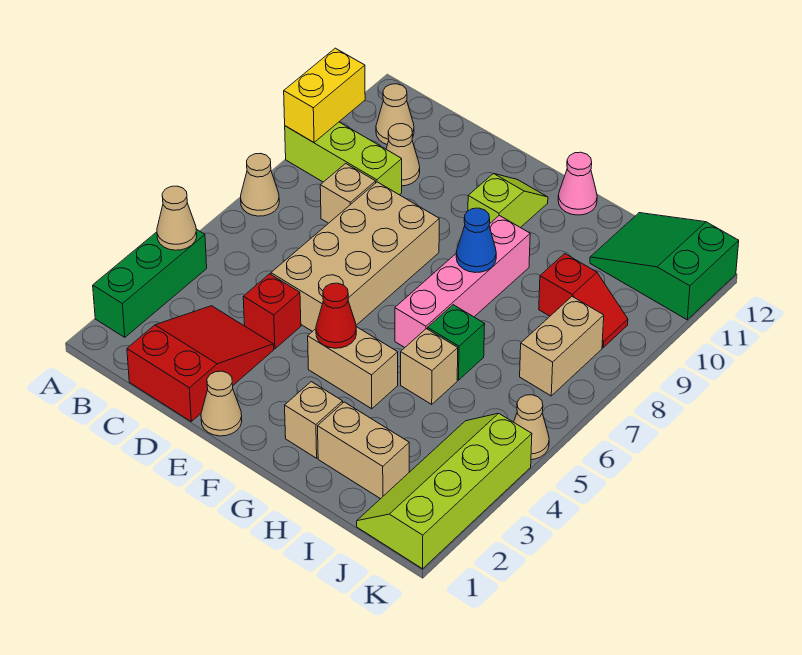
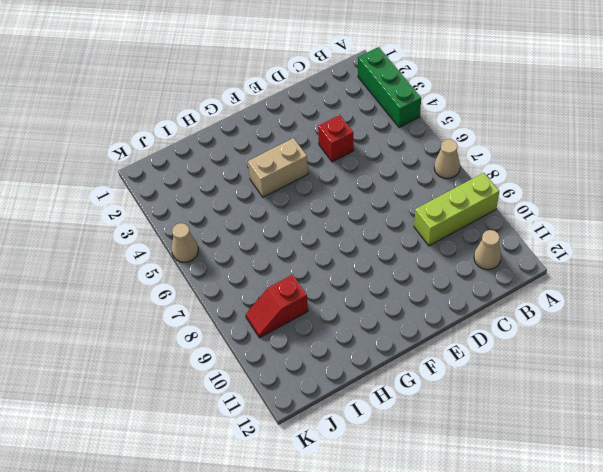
none -> red slope C1:D3 level 1 top 1
none -> tan brick C8 level 1
none -> tan cone C10 level 1

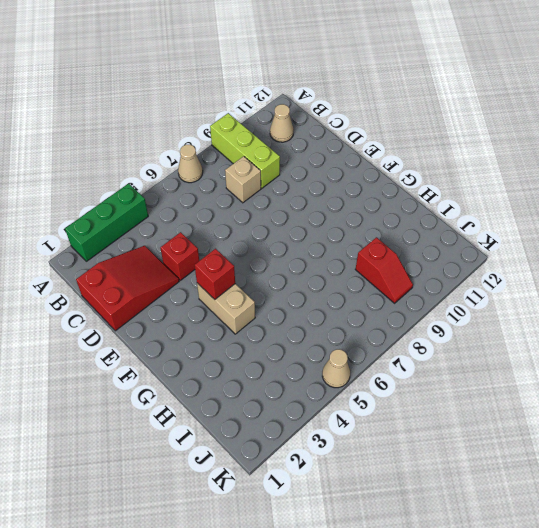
red brick F4 level 2 -> red cone F4 level 2
none -> tan cone C10 level 1
none -> tan brick D5:E8 level 1
none -> tan cone E1 level 1

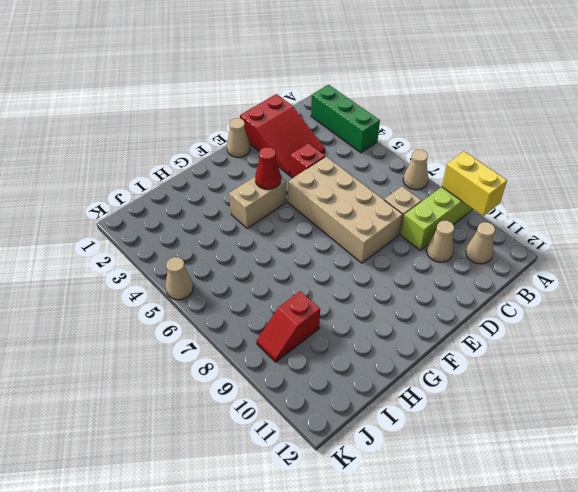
none -> lime slope F10:F11 level 1 top 10
none -> tan brick G2 level 1
none -> pink brick G6:G9 level 1

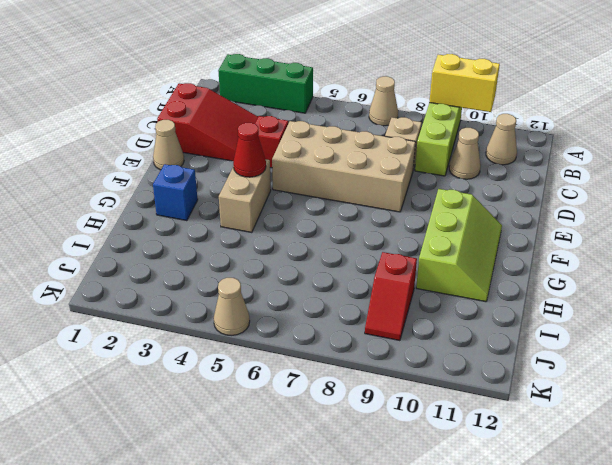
lime slope F10:H11 level 1 top 10 -> lime slope F10:F11 level 1 top 10
blue brick G2 level 1 -> tan brick G2 level 1
none -> pink brick G6:G9 level 1
none -> pink cone G12 level 1
none -> tan brick H2:I2 level 1

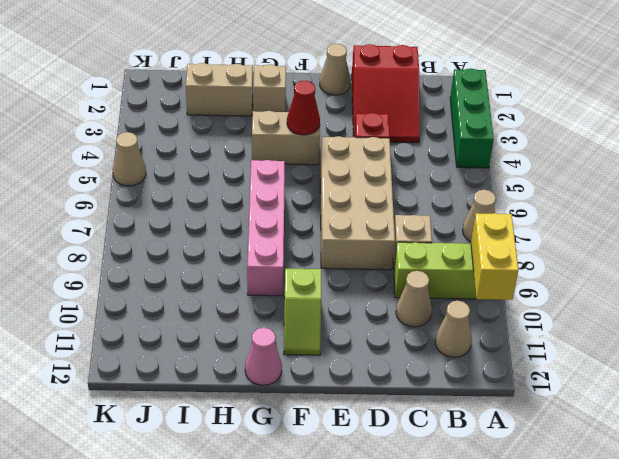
none -> tan brick H5 level 1
none -> green brick H6 level 1
none -> red slope I9:J9 level 1 top I

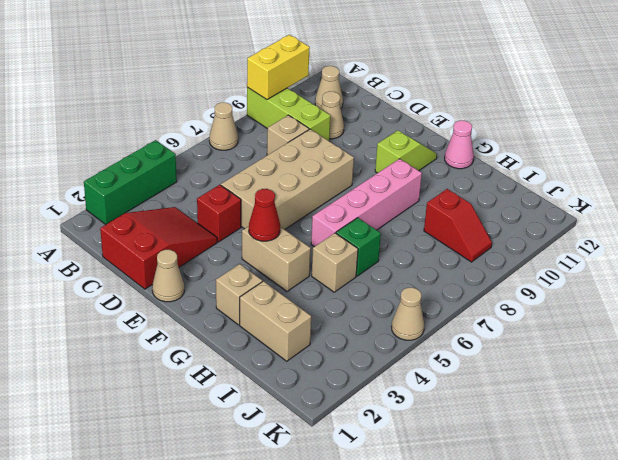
none -> green slope I11:K12 level 1 top K
none -> lime slope J1:K4 level 1 top K
none -> tan brick J7:J8 level 1

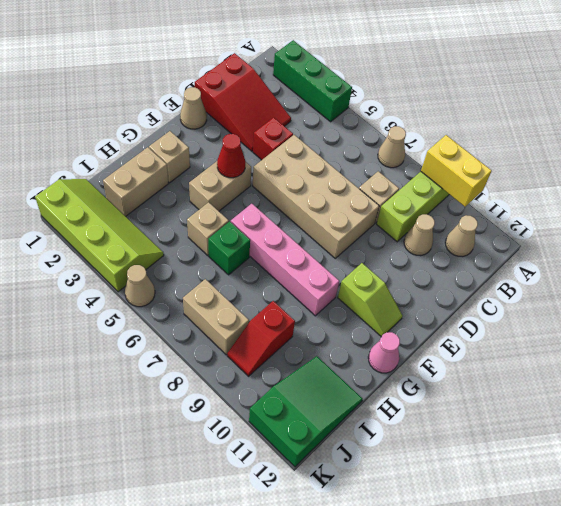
none -> tan cone A4 level 2
none -> blue cone G8 level 2

